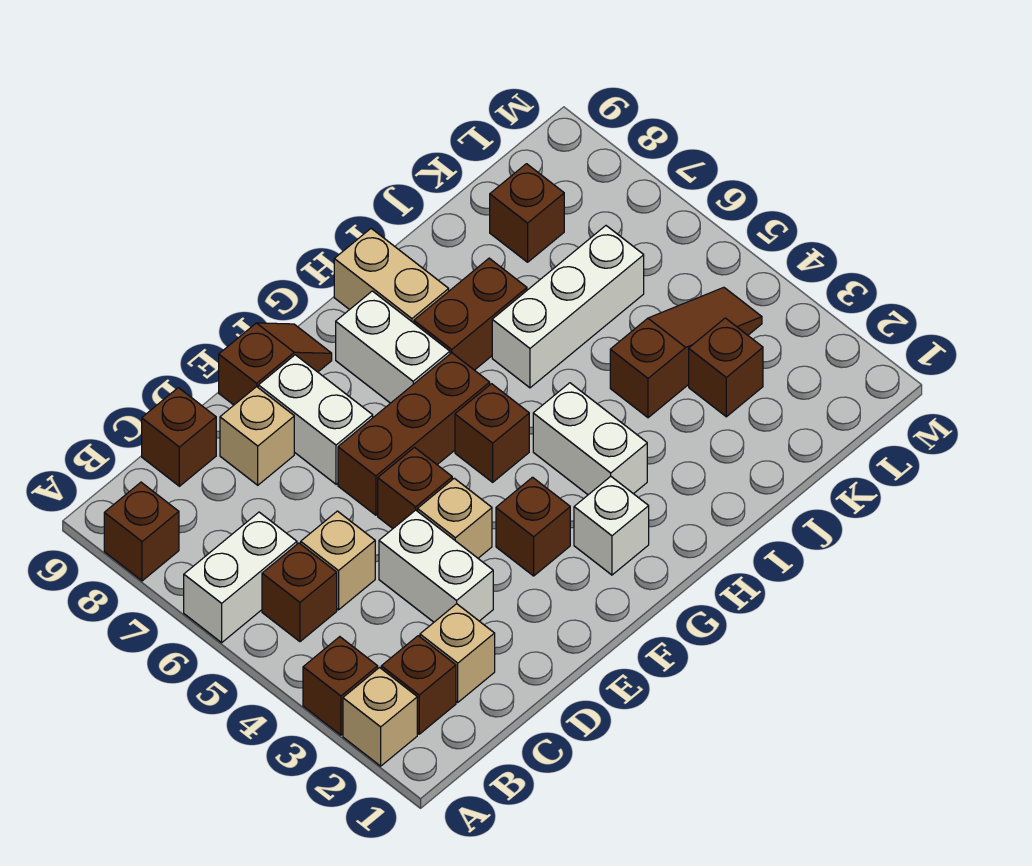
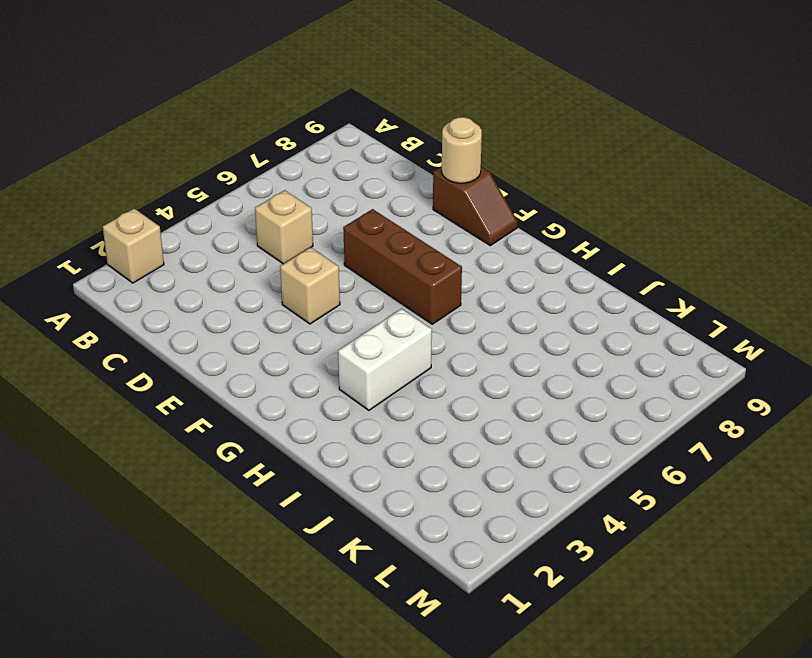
tan round brick E9 level 2 -> none
none -> brown brick A3 level 1
none -> white brick A6:B6 level 1
none -> brown brick A8 level 1

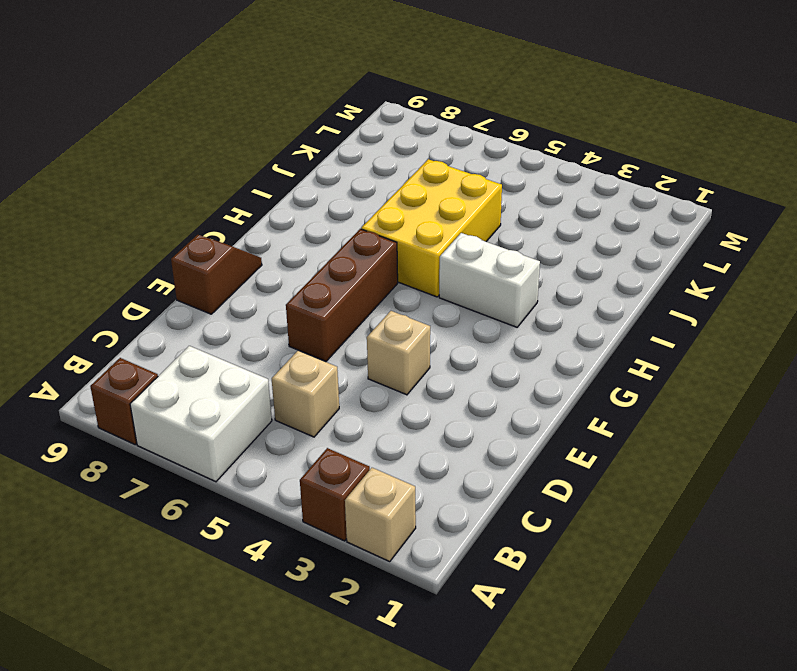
white brick A6:B7 level 1 -> white brick A6:B6 level 1
yellow brick H5:J6 level 1 -> white brick I6:K6 level 1
none -> brown brick B2 level 1
none -> brown brick B5 level 1
none -> tan brick C2 level 1

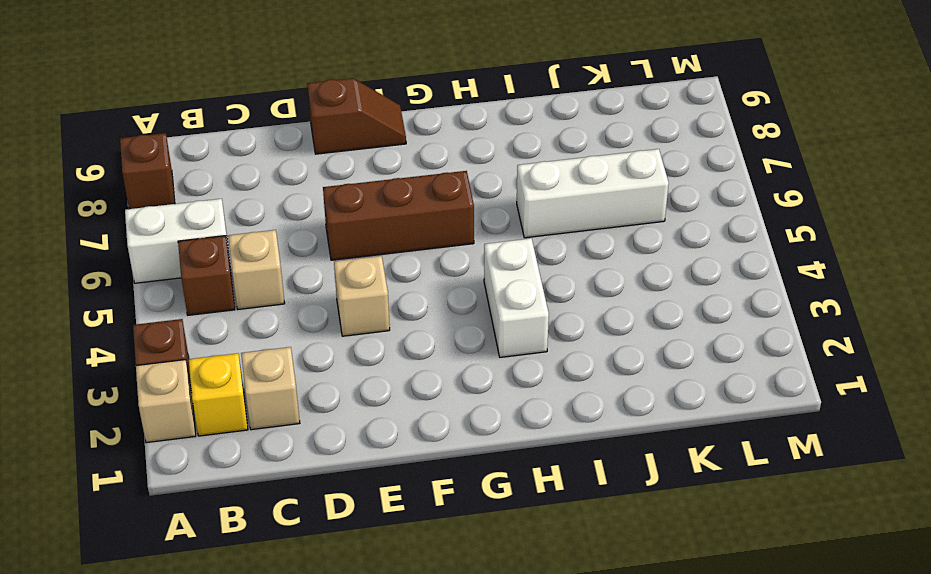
yellow brick B2 level 1 -> brown brick B2 level 1
none -> brown brick C9 level 1
none -> white brick D3:D4 level 1
none -> tan brick D8 level 1

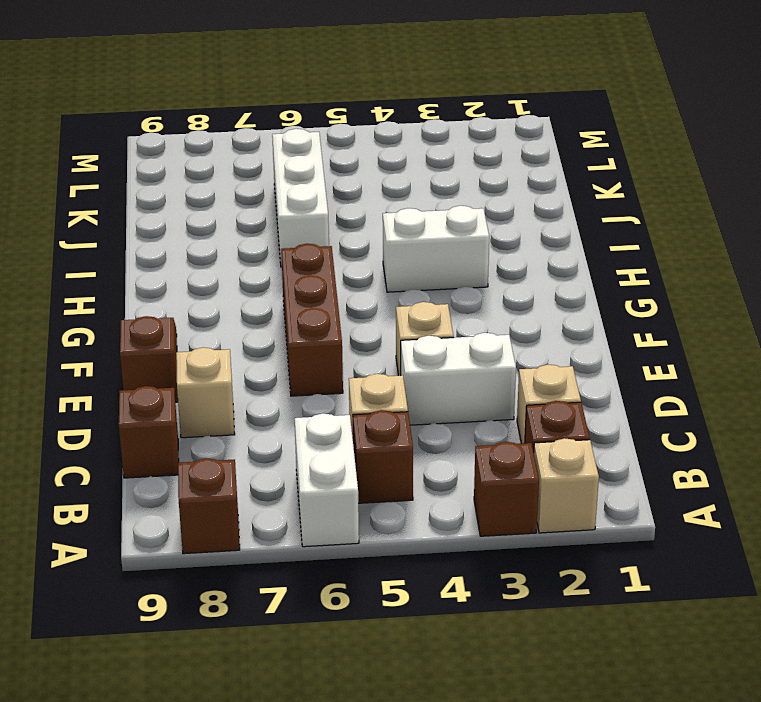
none -> brown brick E5 level 1
none -> white brick E7:E8 level 1
none -> brown brick F3 level 1

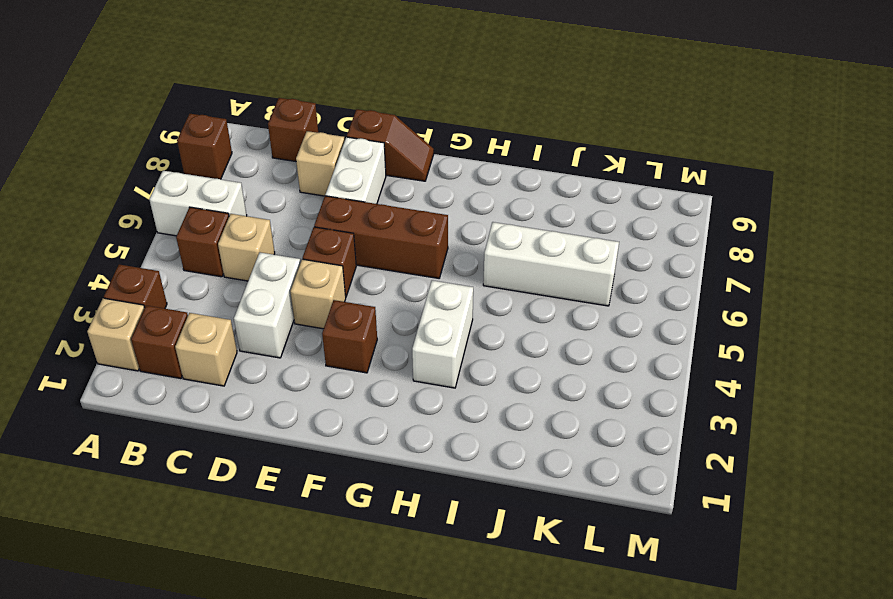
none -> white brick G2 level 1
none -> brown brick G5 level 1
none -> white brick G7:G8 level 1

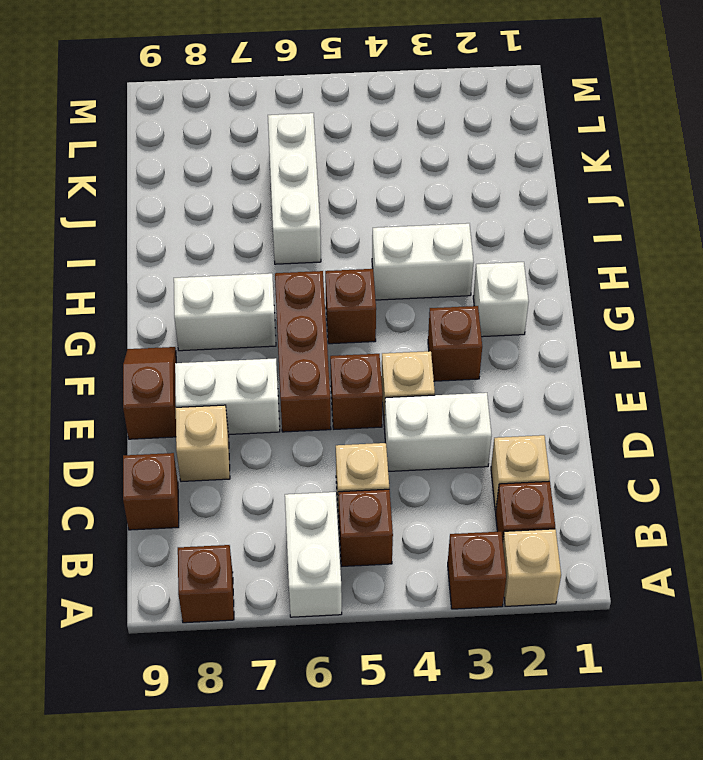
none -> brown brick H7:I7 level 1
none -> tan brick H8:H9 level 1
none -> brown slope J4:L4 level 1 top J

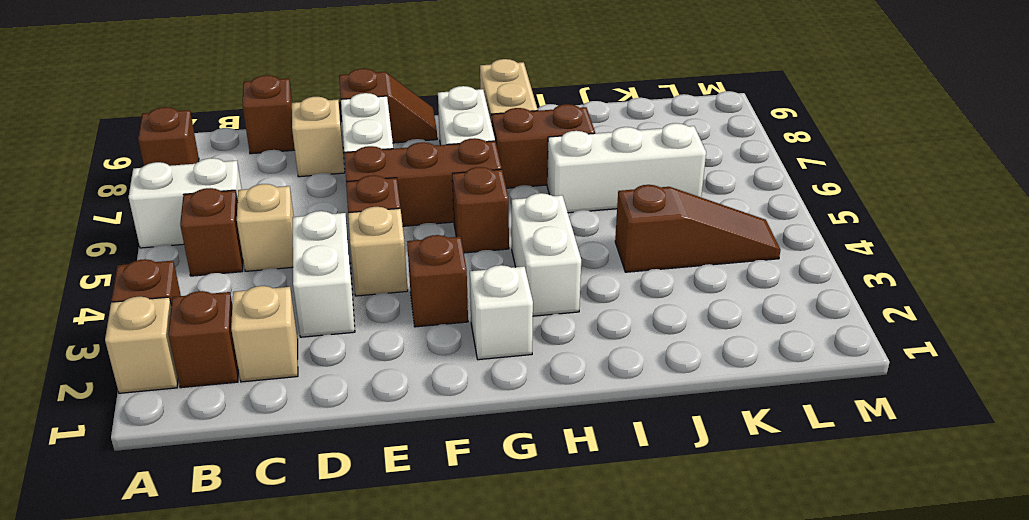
none -> brown brick K3 level 1
none -> brown brick K8 level 1

